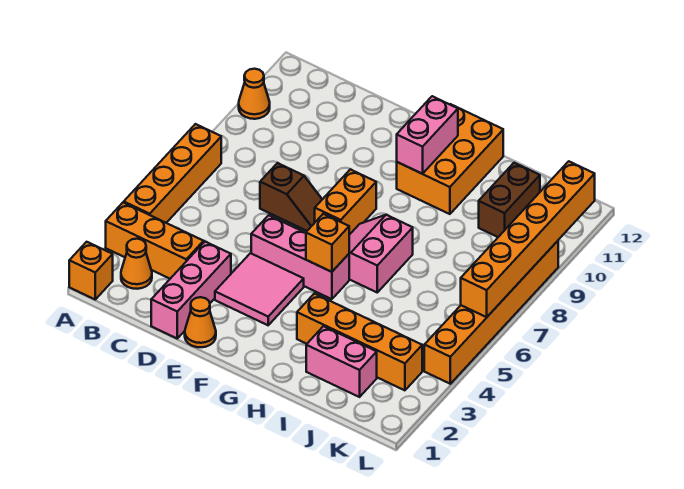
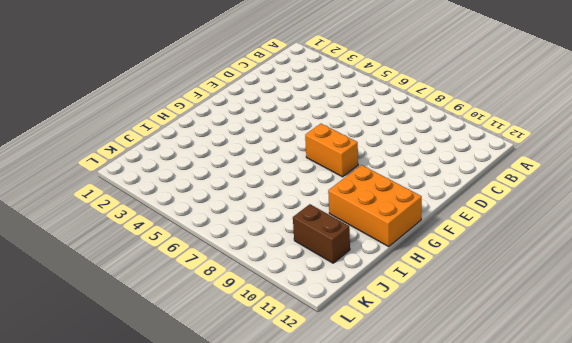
none -> orange brick A1 level 1
none -> orange brick A3:C3 level 1
none -> orange brick A4:A7 level 1

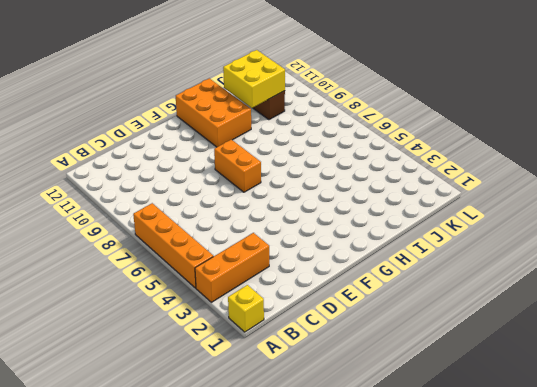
yellow brick A1 level 1 -> orange brick A1 level 1
yellow brick I10:J11 level 2 -> none
none -> orange cone A10 level 1
none -> orange cone B2 level 1
none -> pink brick D1:D3 level 1

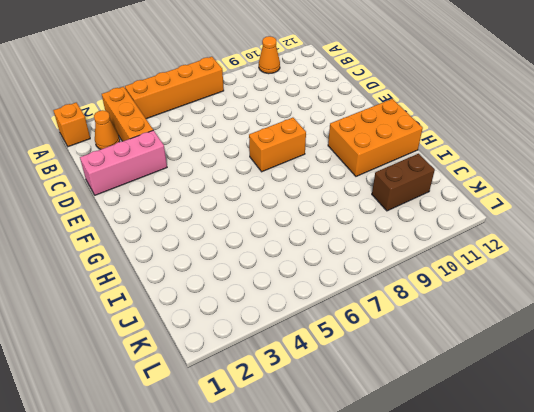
none -> brown slope D7:E7 level 1 top D
none -> orange cone E1 level 1
none -> pink tile E3:F4 level 1

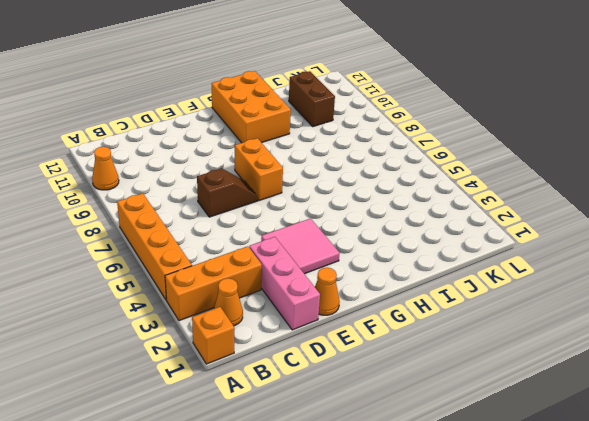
none -> pink brick E5:G5 level 1
none -> pink slope G6:H7 level 1 top H
none -> orange brick H3:K3 level 1

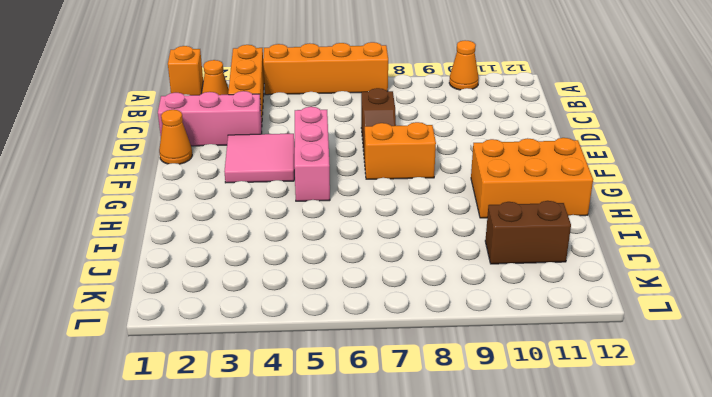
none -> pink slope G6:H7 level 1 top H
none -> orange brick H3:K3 level 1
none -> pink brick I2:J2 level 1

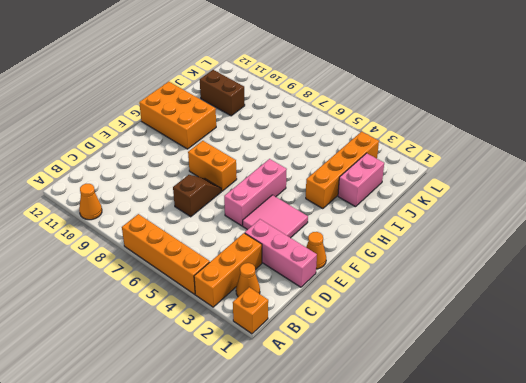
none -> pink slope G6:H7 level 1 top H
none -> orange brick L4:L9 level 1
none -> orange brick G5 level 2

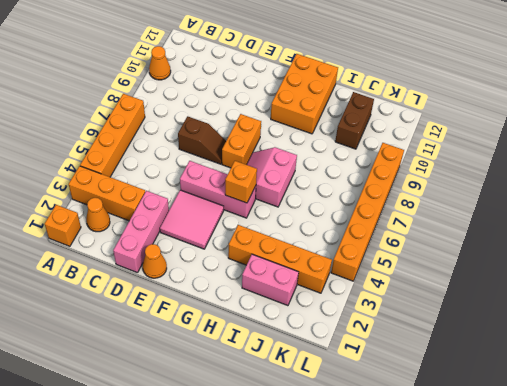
none -> pink brick G10:G11 level 2
none -> orange brick L6:L11 level 2

